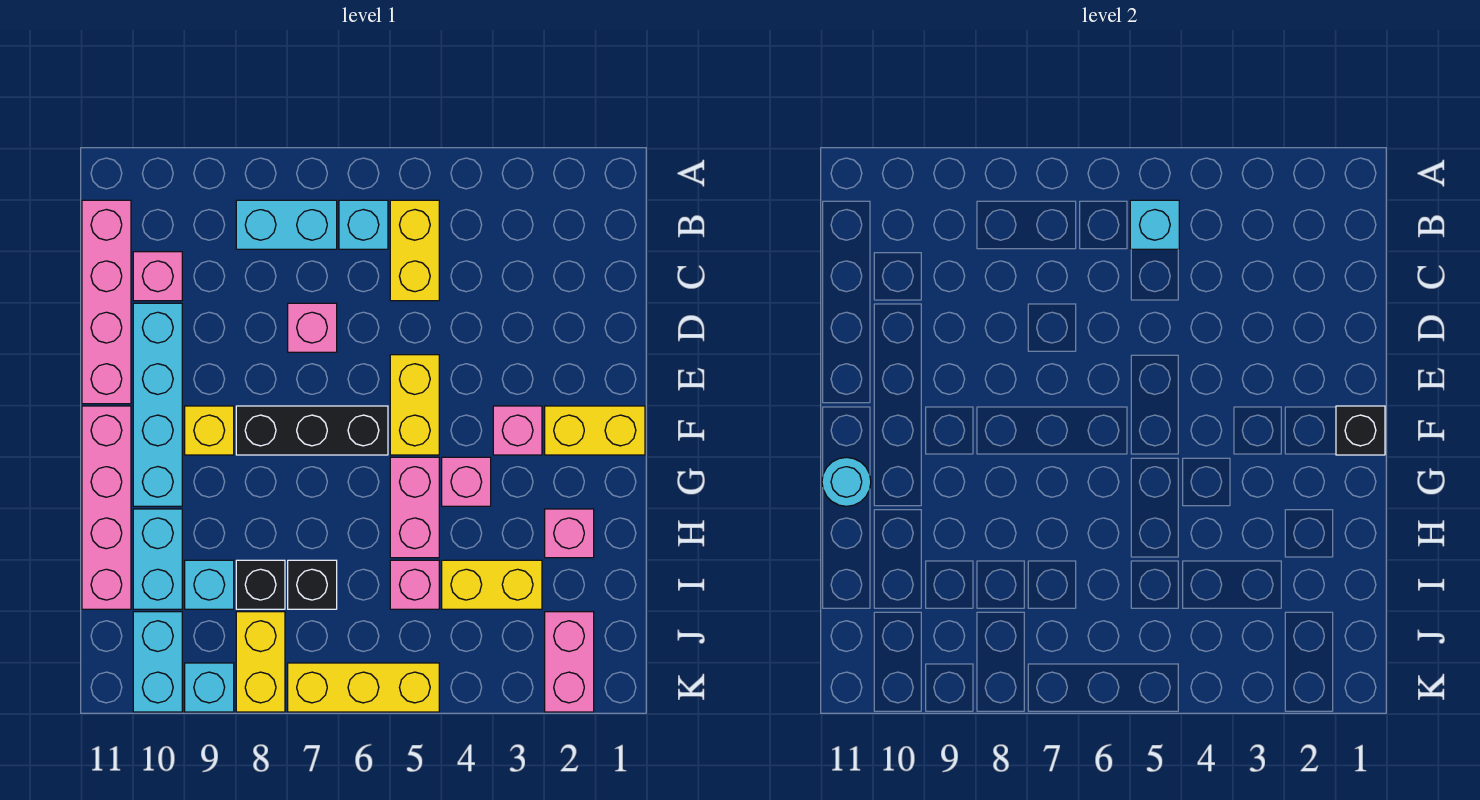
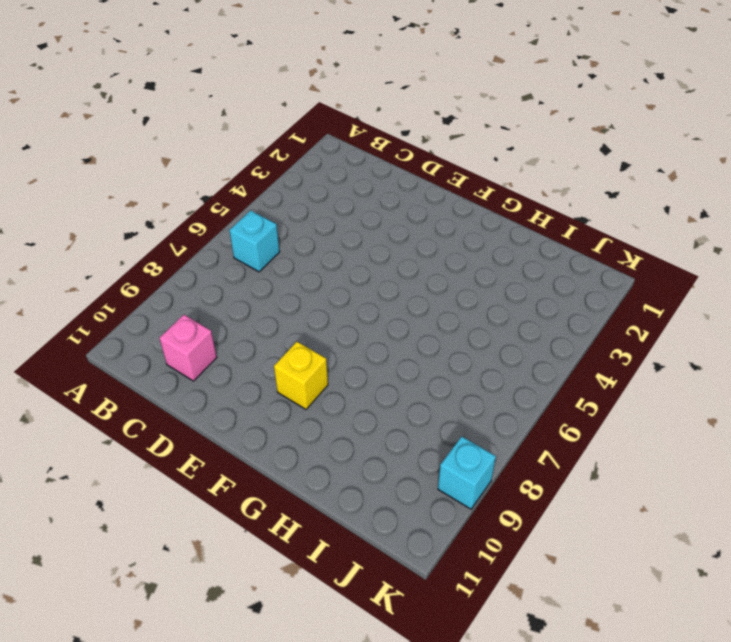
none -> yellow brick B5:C5 level 1
none -> cyan brick B7:B8 level 1
none -> pink brick B11:E11 level 1
none -> pink brick D7 level 1

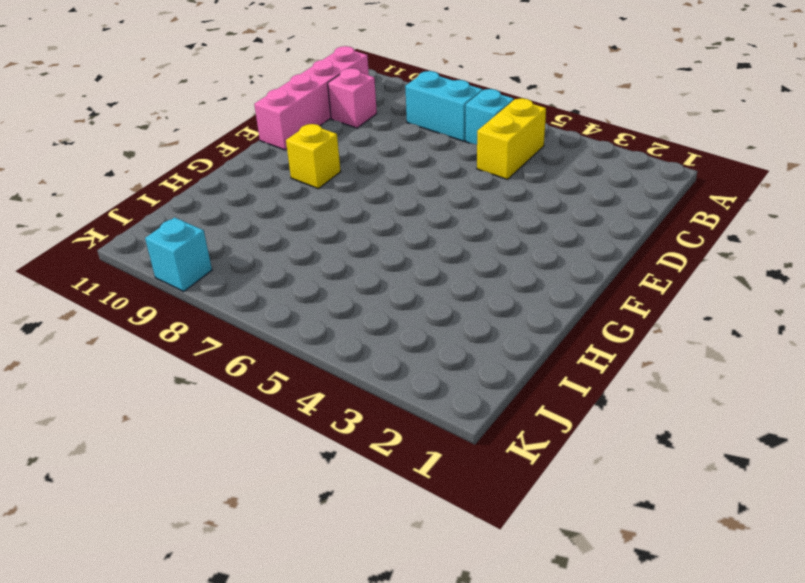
none -> pink brick D7 level 1
none -> cyan brick D10:G10 level 1
none -> yellow brick E5:F5 level 1
none -> yellow brick F1:F2 level 1

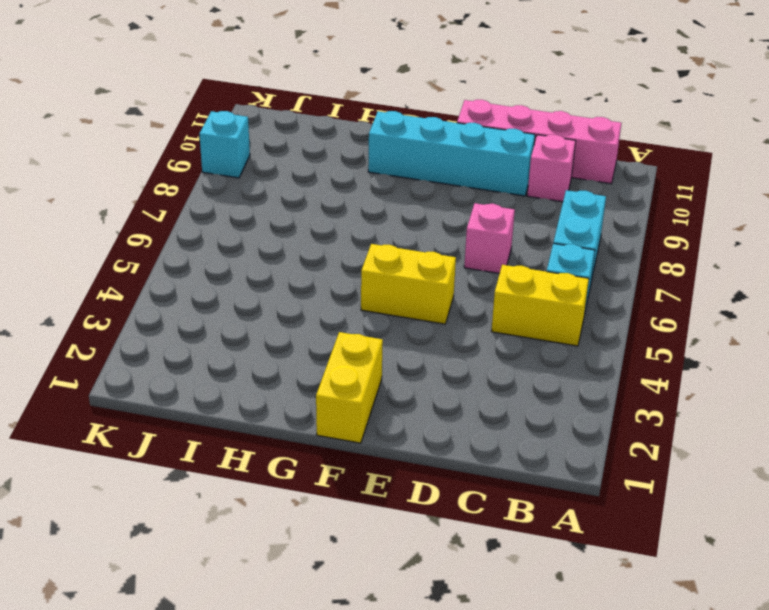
none -> pink brick F3 level 1
none -> black brick F6:F8 level 1
none -> yellow brick F9 level 1
none -> pink brick F11:I11 level 1

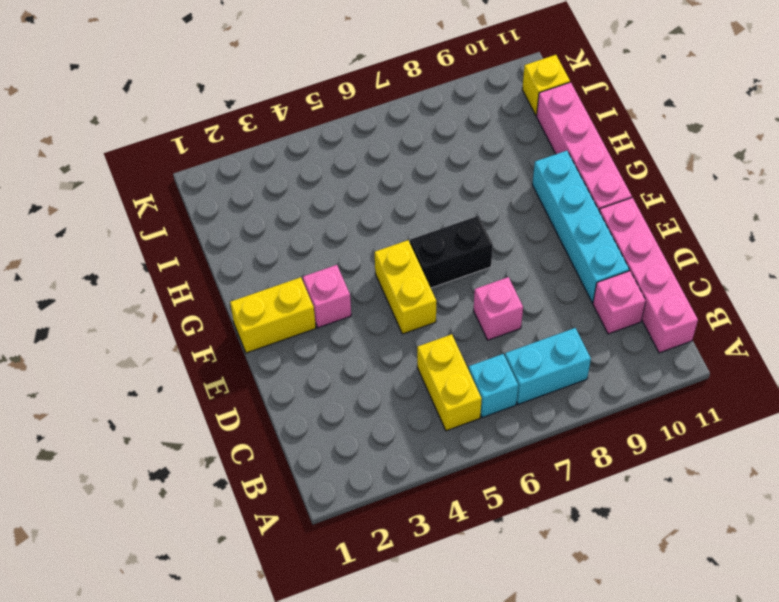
black brick F6:F7 level 1 -> black brick F6:F8 level 1
yellow brick J11 level 1 -> yellow brick F9 level 1
none -> pink brick G4 level 1
none -> pink brick G5:H5 level 1
none -> pink brick H2 level 1
none -> cyan brick H10:I10 level 1

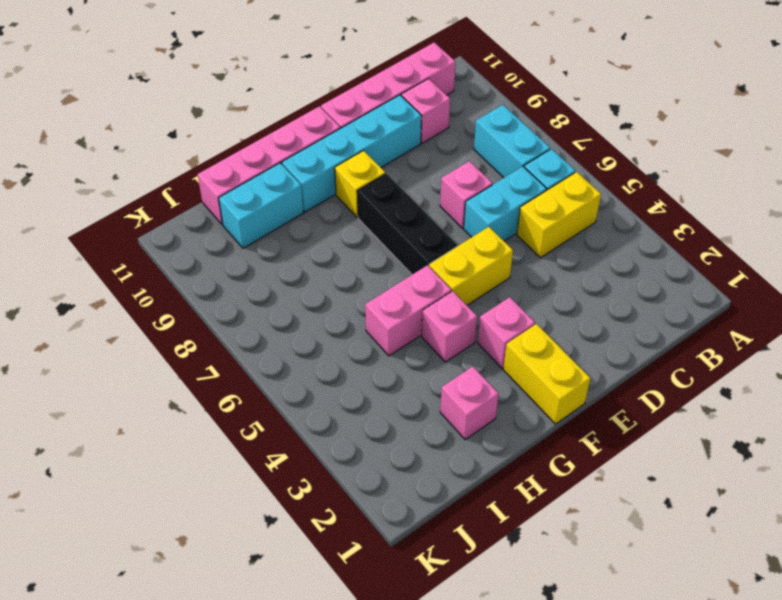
cyan brick C6:D6 level 1 -> cyan brick J10:K10 level 1
none -> yellow brick I3:I4 level 1
none -> pink brick I5 level 1
none -> black brick I7 level 1
none -> black brick I8 level 1

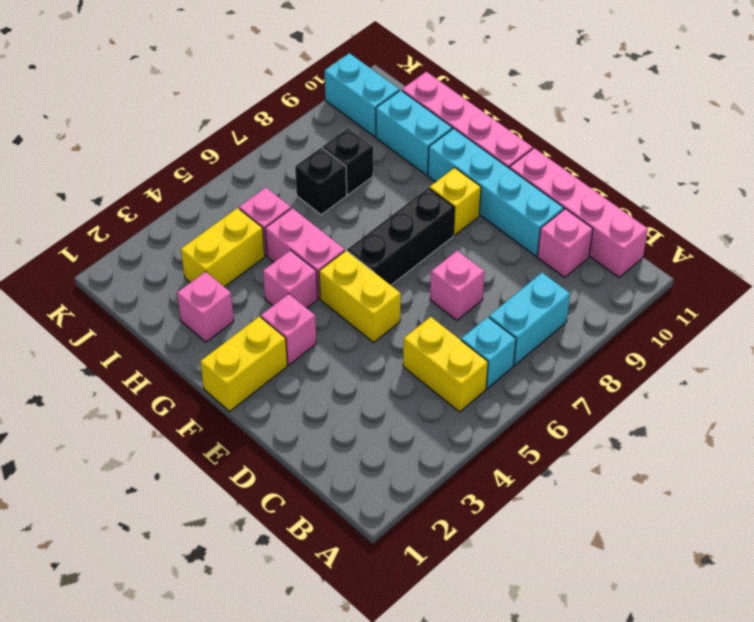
none -> cyan brick I9 level 1
none -> pink brick J2:K2 level 1
none -> yellow brick J8:K8 level 1
none -> yellow brick K5:K7 level 1

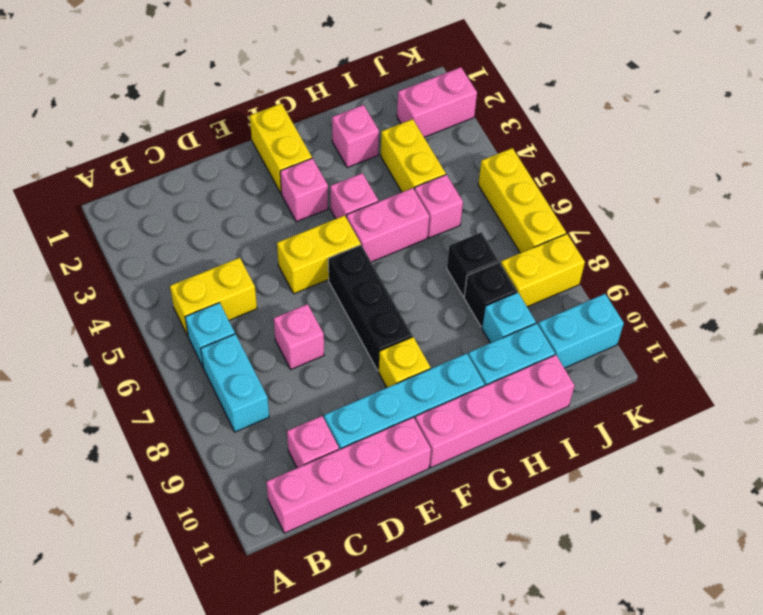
none -> cyan brick K9 level 1
none -> cyan brick B5 level 2
none -> black brick F1 level 2
none -> cyan round brick G11 level 2

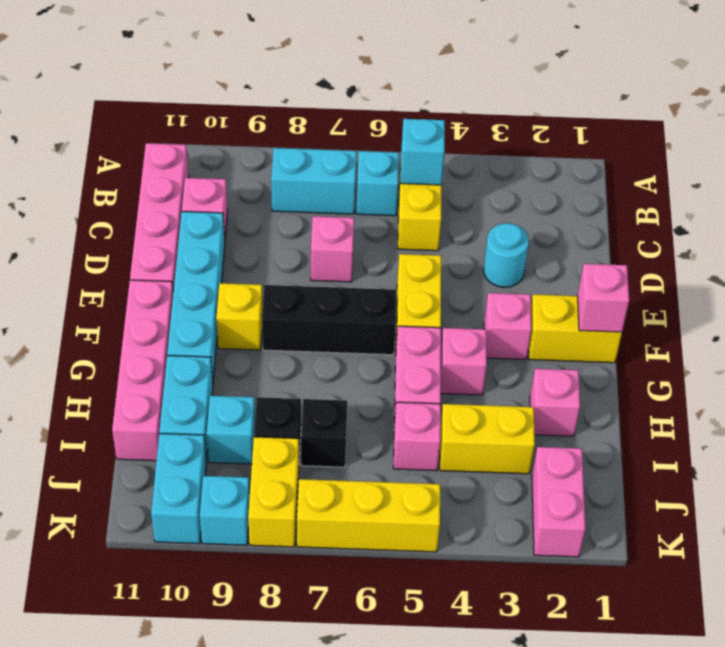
cyan round brick D3 level 1 -> cyan round brick G11 level 2
pink brick F1 level 2 -> black brick F1 level 2

